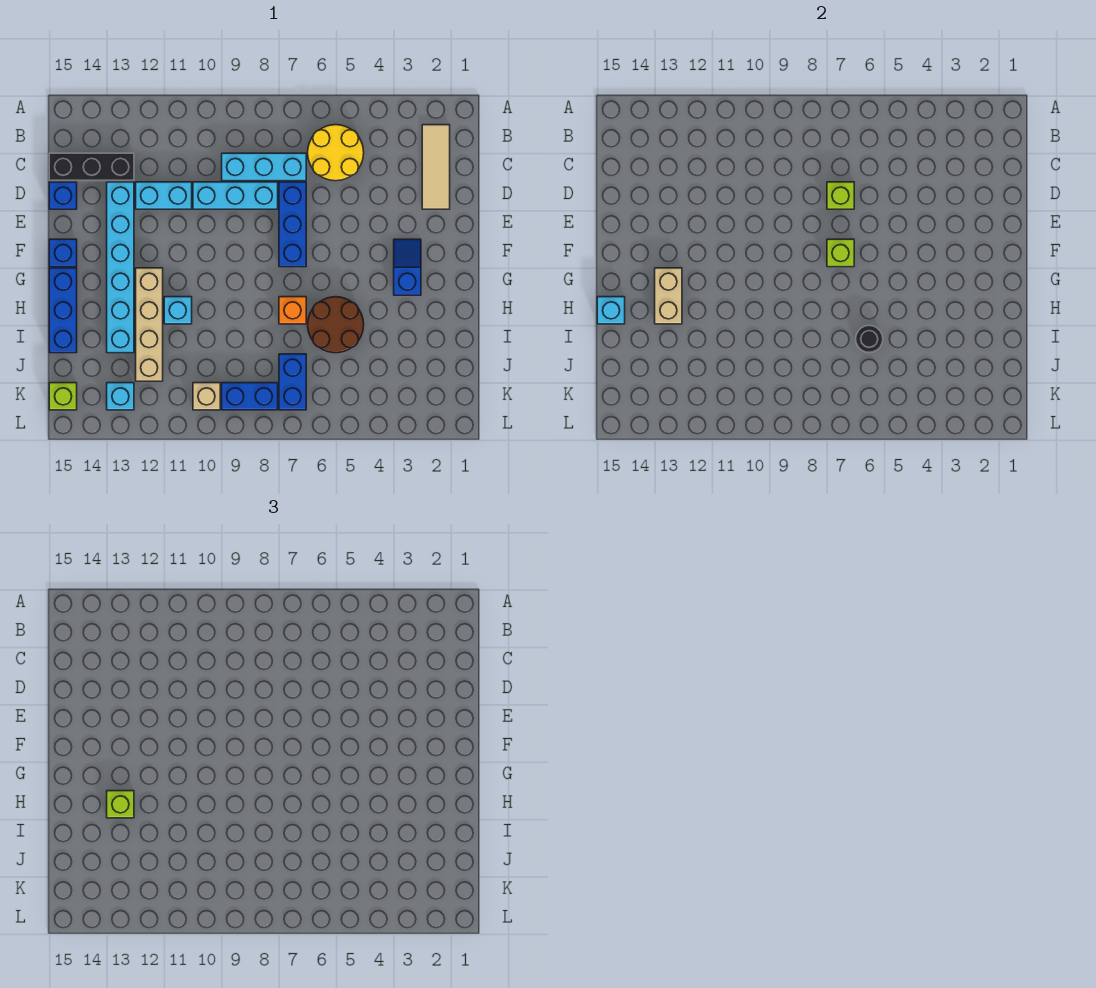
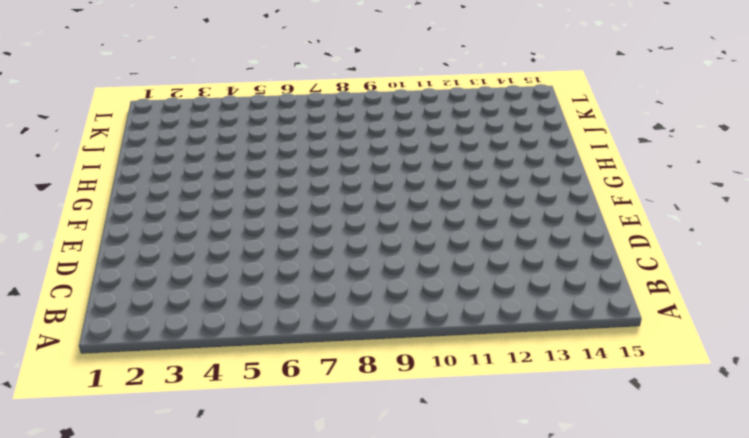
none -> tan tile B2:D2 level 1
none -> yellow round brick B5:C6 level 1
none -> cyan brick C7:C9 level 1

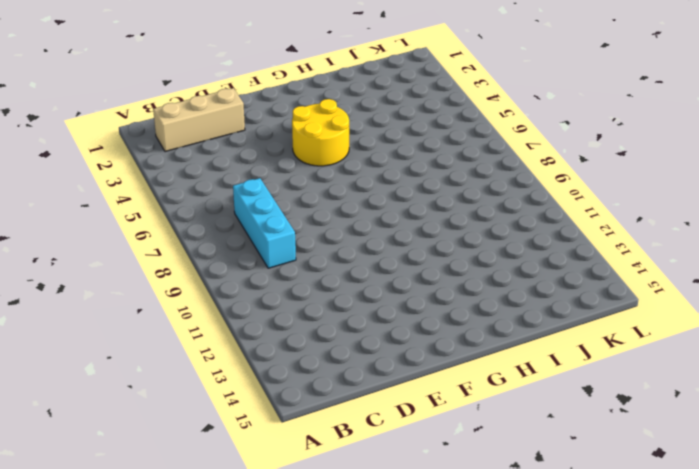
tan brick B2:D2 level 1 -> tan tile B2:D2 level 1
yellow round brick F4:G5 level 1 -> yellow round brick B5:C6 level 1
none -> black brick C13:C15 level 1
none -> blue brick D7:F7 level 1
none -> cyan brick D8:D10 level 1

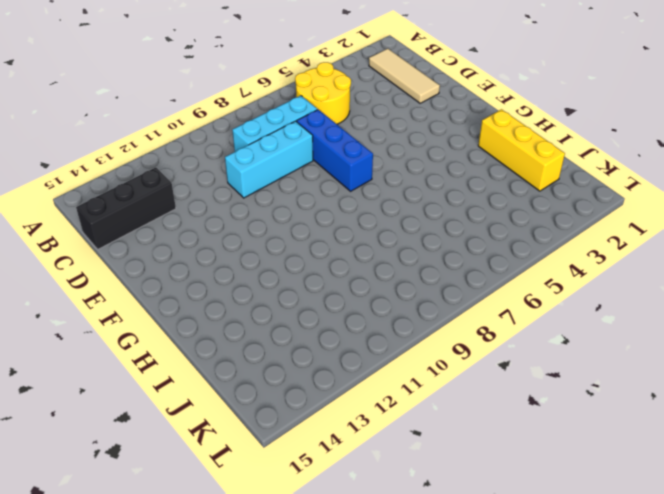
yellow brick H2:J2 level 1 -> none
none -> cyan brick D11:D12 level 1
none -> cyan brick D13:I13 level 1
none -> blue brick D15 level 1

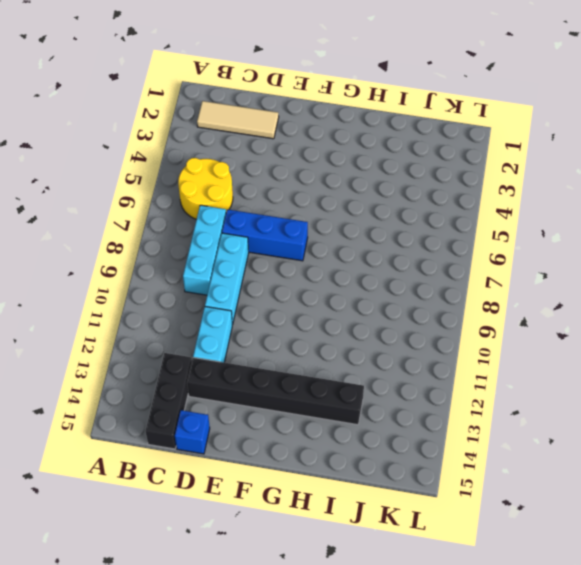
black brick D13:I13 level 1 -> cyan brick D13:I13 level 1
none -> blue slope F3:G3 level 1 top G
none -> blue brick F15 level 1
none -> tan brick G12:J12 level 1

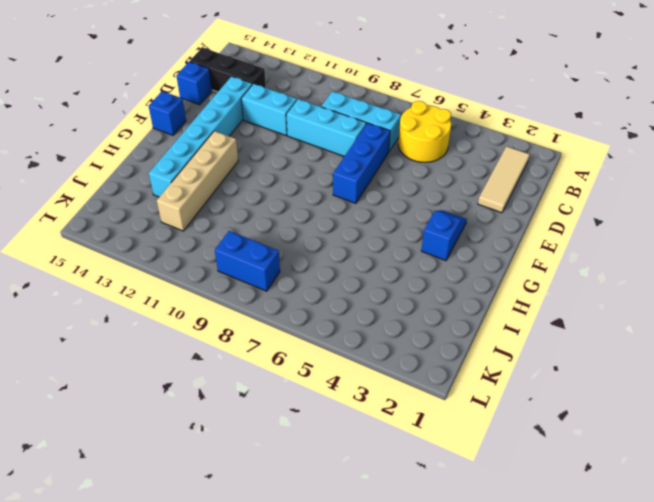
none -> blue brick G15:I15 level 1
none -> brown round brick H5:I6 level 1
none -> orange brick H7 level 1

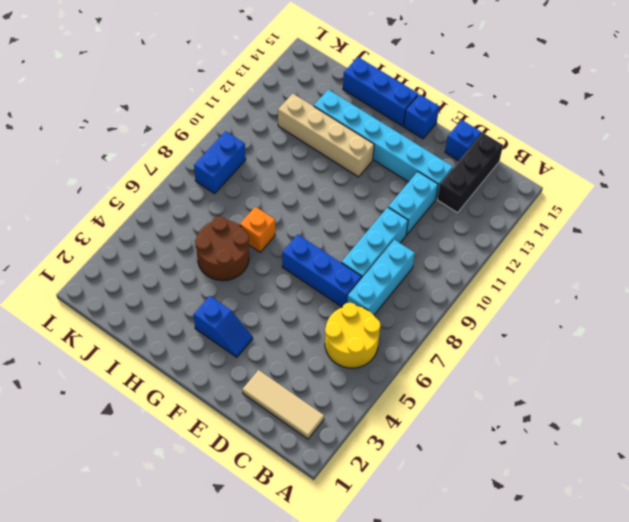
none -> cyan brick H11 level 1
none -> blue brick J7:K7 level 1
none -> tan brick K10 level 1

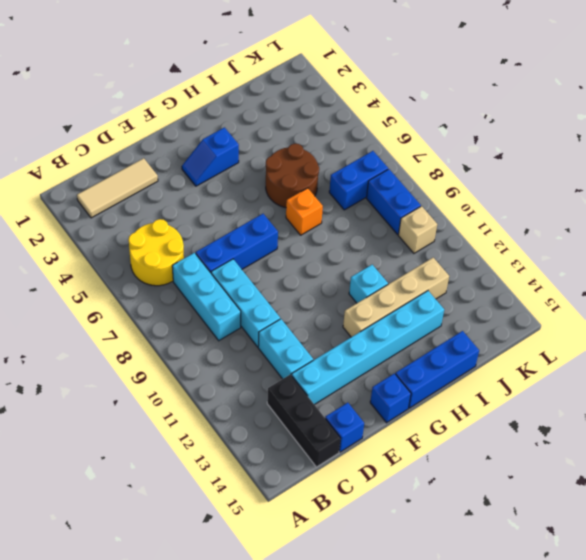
none -> cyan brick K13 level 1
none -> lime brick K15 level 1
none -> lime brick D7 level 2

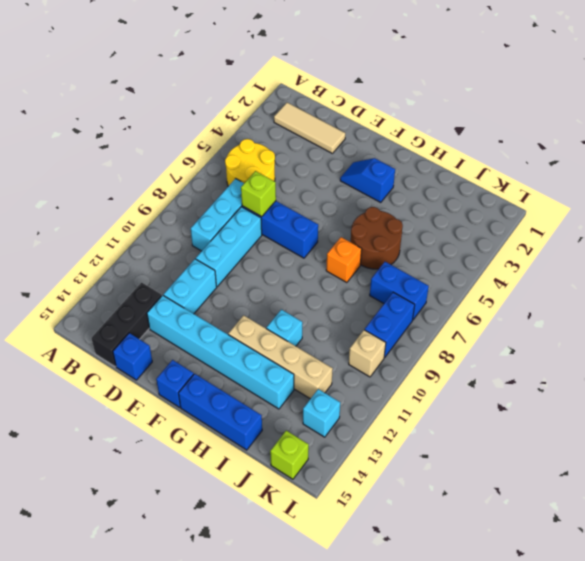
none -> lime brick F7 level 2
none -> tan brick G13:H13 level 2
none -> cyan brick H15 level 2

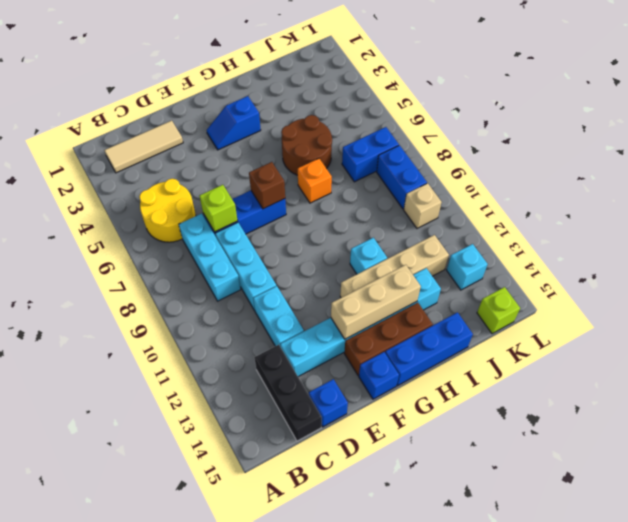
brown brick F7 level 2 -> lime brick F7 level 2
tan brick F13:H13 level 2 -> tan brick G13:H13 level 2
brown brick F14:H14 level 1 -> none
none -> cyan brick H15 level 2
none -> black round brick I6 level 2
none -> lime brick H13 level 3

